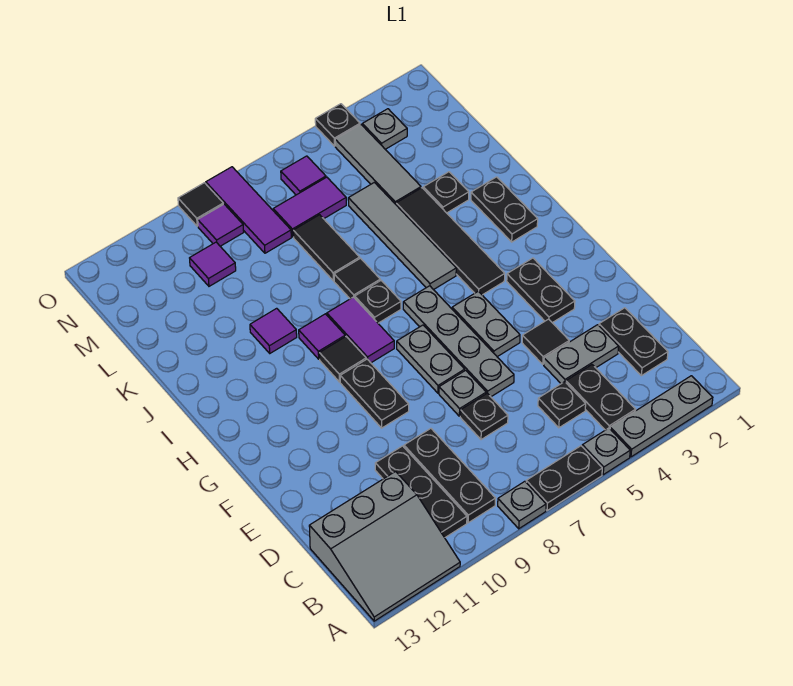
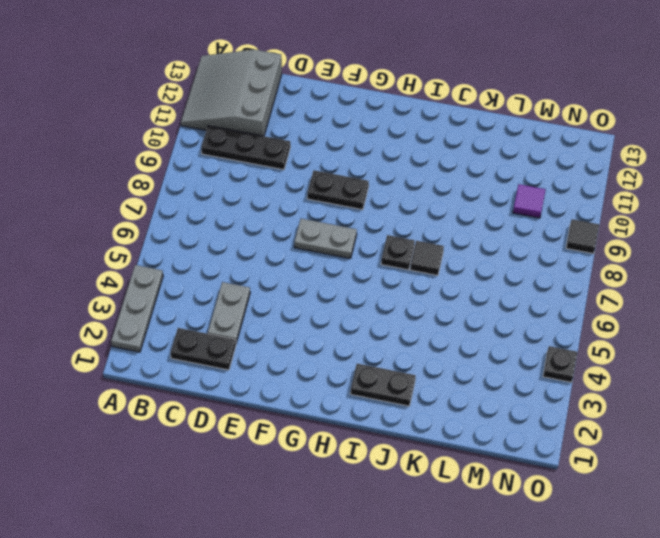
none -> grey plate A5 level 1
none -> black plate A6:A7 level 1
none -> grey plate A8 level 1
none -> black plate B4:C4 level 1

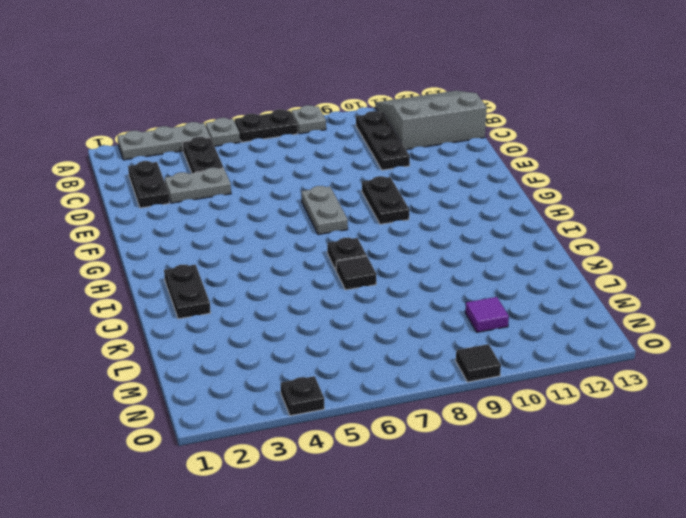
none -> black plate B9:D9 level 1
none -> black plate C5 level 1
none -> black plate D7 level 1
none -> black tile E4 level 1

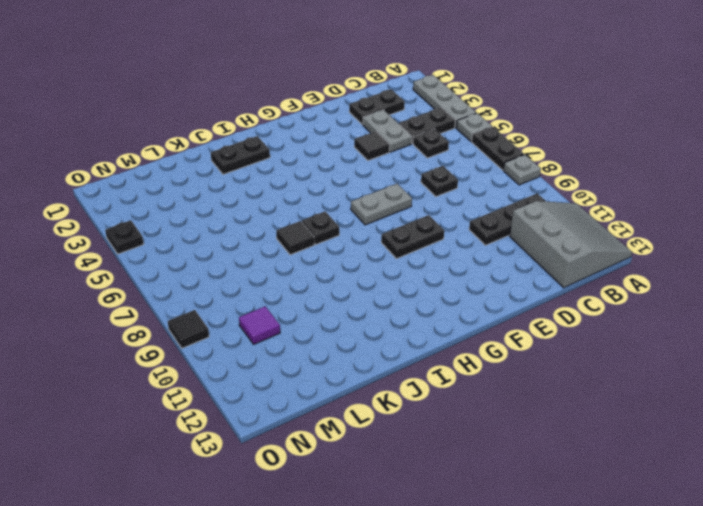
none -> black plate B9:D9 level 1
none -> grey plate E6:H6 level 1
none -> grey plate E7 level 1
none -> black plate F3:G3 level 1

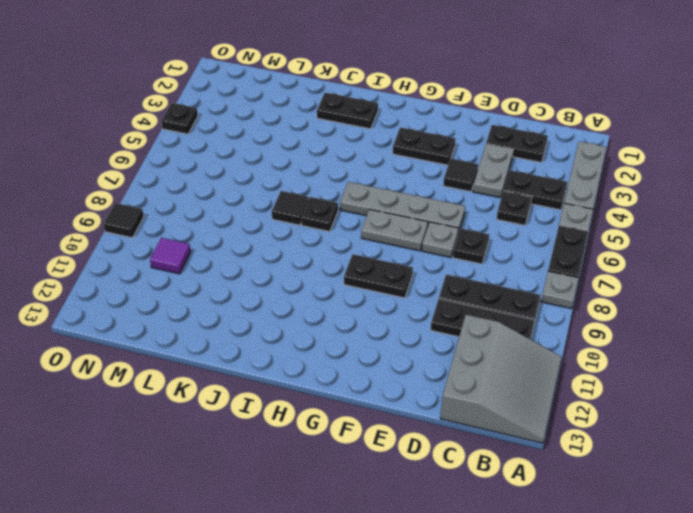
none -> grey plate F5:G5 level 1
none -> black tile H4:K4 level 1
none -> purple tile H8:I8 level 1
none -> black tile H9 level 1

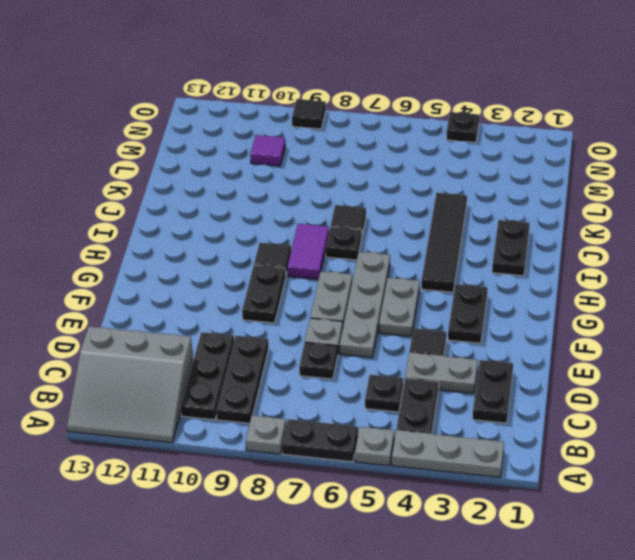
none -> grey tile I5:L5 level 1
none -> purple tile I9 level 1
none -> purple tile J10 level 1
none -> black plate K3 level 1

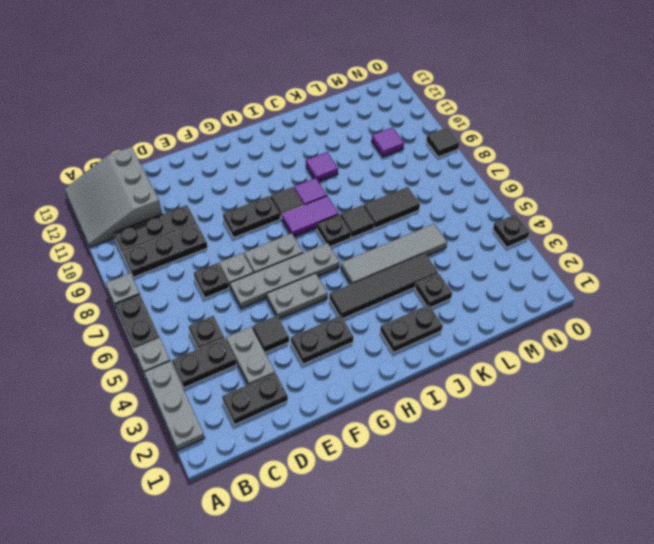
none -> grey tile L4:N4 level 1
none -> purple tile M6:M7 level 1
none -> purple tile M8:O8 level 1
none -> grey plate N3 level 1

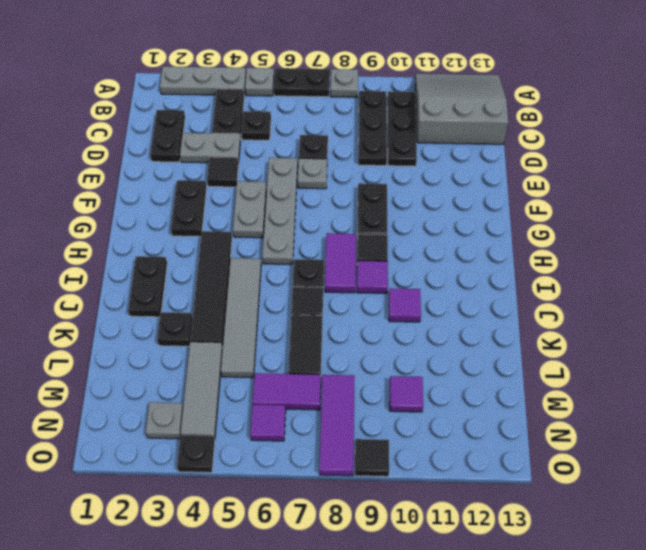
none -> grey plate F7:G7 level 1
none -> purple tile N9 level 1

